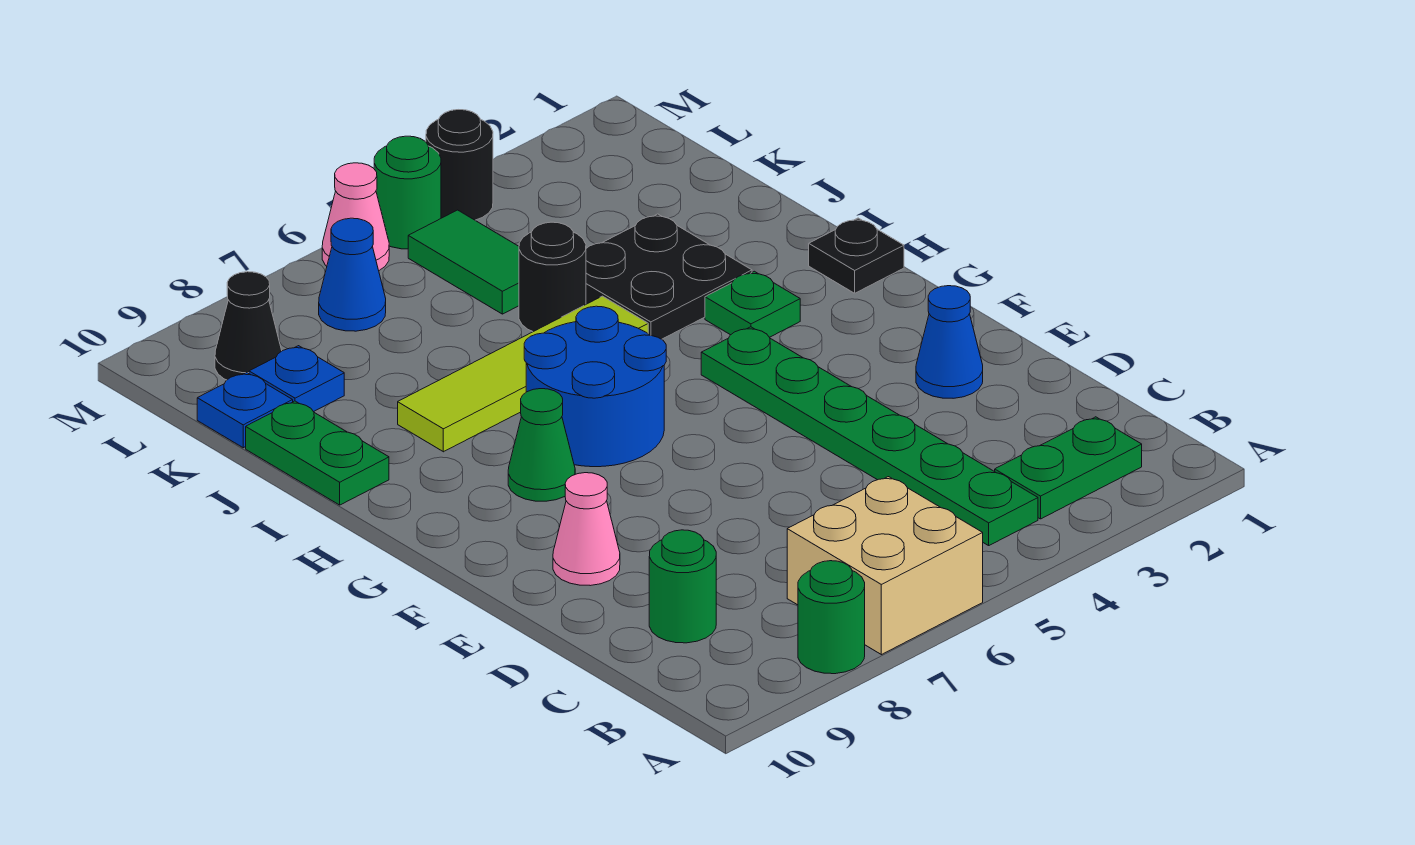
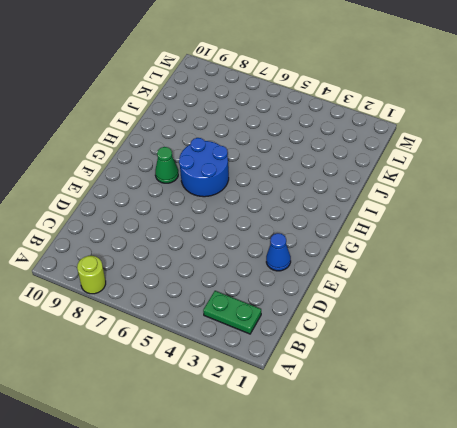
lime round brick A8 level 1 -> green round brick A8 level 1
none -> tan brick A6:B7 level 1
none -> green plate B4:G4 level 1
none -> green round brick C9 level 1

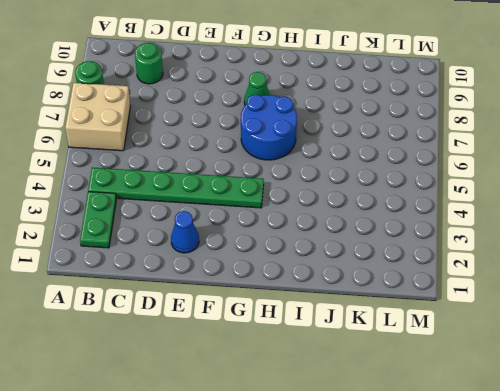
none -> pink cone E9 level 1
none -> black plate H1 level 1
none -> green plate H3 level 1

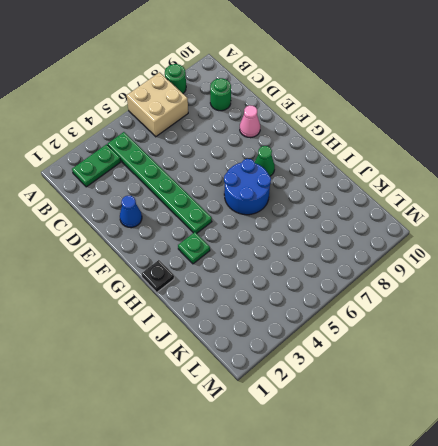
none -> black plate I3:J4 level 1
none -> lime tile I5:I8 level 1
none -> green plate I10:J10 level 1

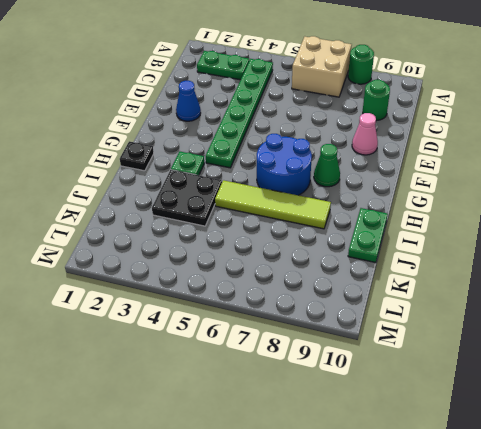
none -> black round brick J5 level 1
none -> green tile K5:L5 level 1
none -> blue plate K9 level 1

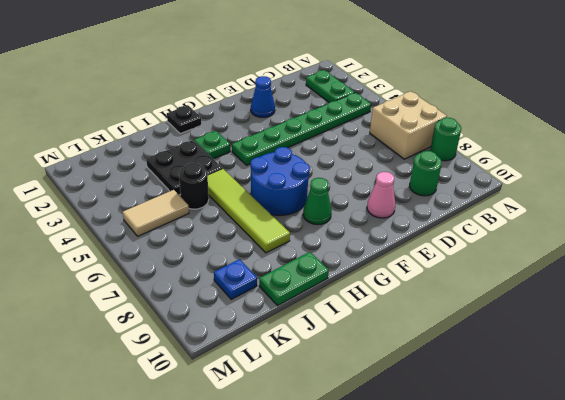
tan tile K5:L5 level 1 -> green tile K5:L5 level 1
none -> blue plate K10 level 1
none -> blue cone L7 level 1
none -> black cone L9 level 1

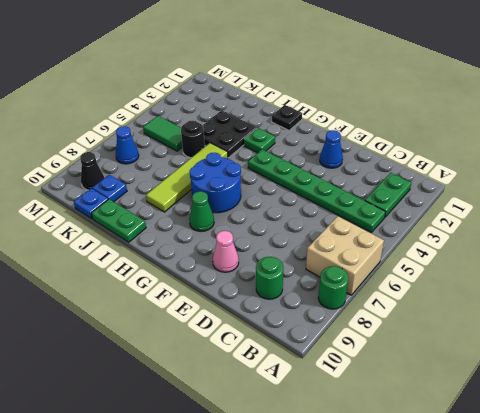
none -> black round brick M4 level 1
none -> green round brick M5 level 1
none -> pink cone M6 level 1

